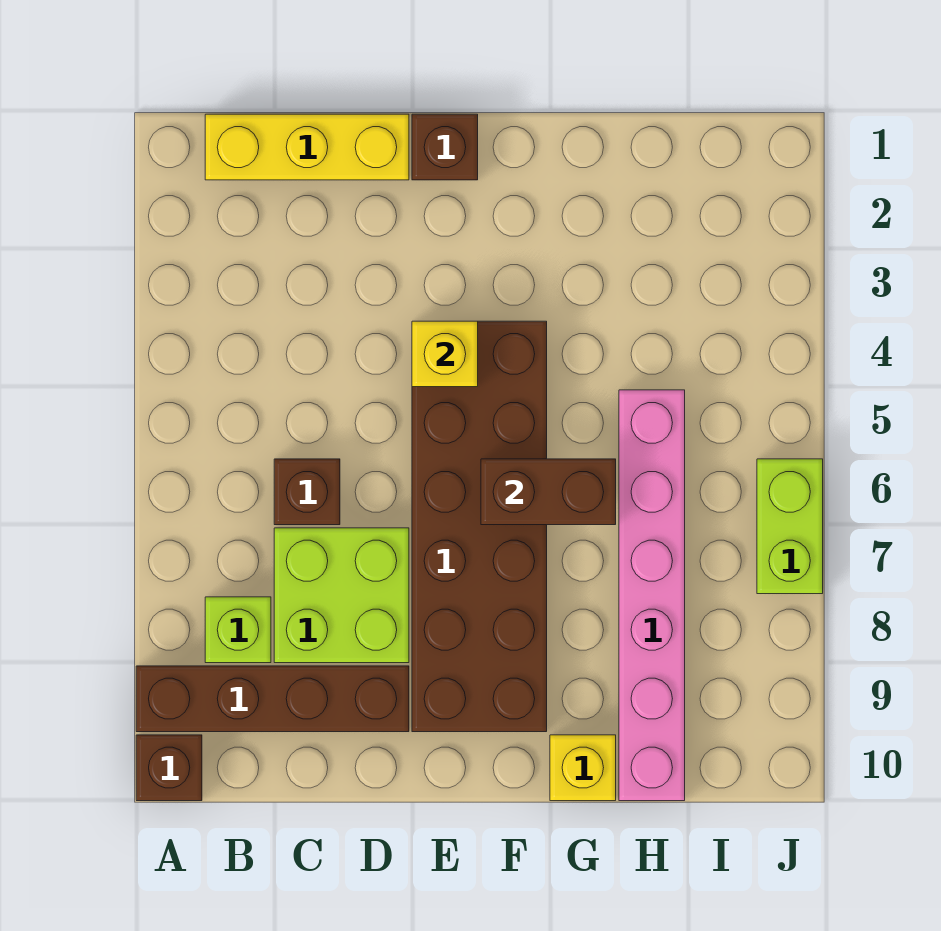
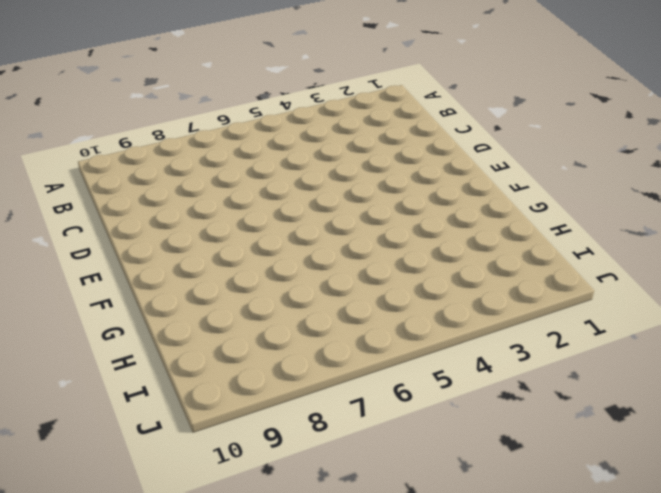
none -> brown brick A9:D9 level 1
none -> brown brick A10 level 1
none -> yellow brick B1:D1 level 1

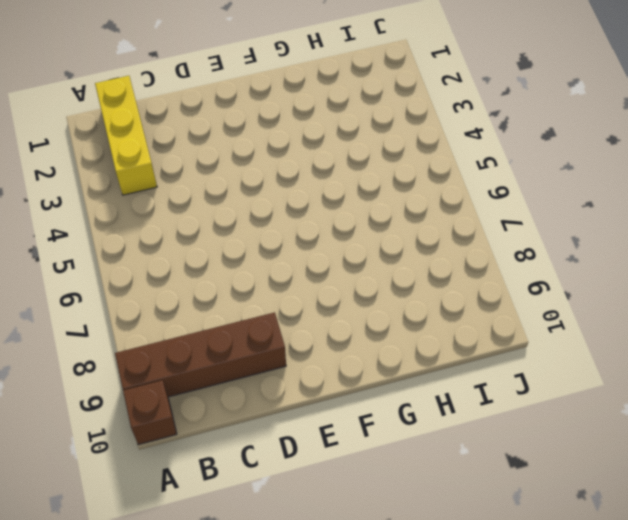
yellow brick B1:B3 level 1 -> yellow brick B1:D1 level 1
none -> lime brick B8 level 1
none -> brown brick C6 level 1
none -> lime brick C7:D8 level 1

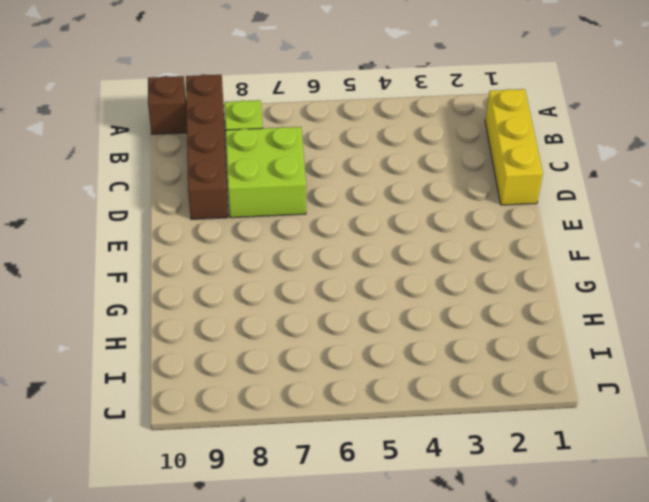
none -> brown brick C6 level 1
none -> brown brick E1 level 1
none -> brown brick E4:F9 level 1

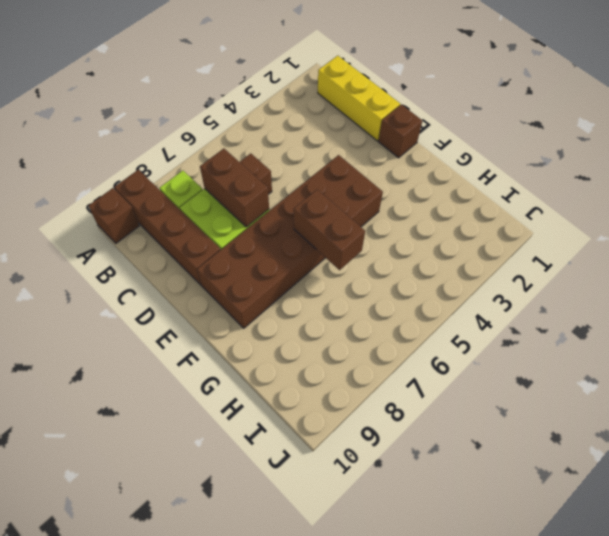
brown brick C7:D7 level 2 -> none
none -> yellow brick G10 level 1
none -> pink brick H5:H10 level 1
none -> lime brick J6:J7 level 1

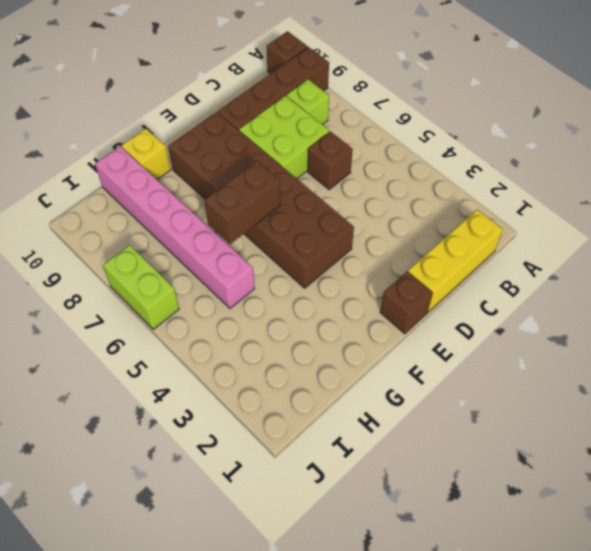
none -> yellow brick E4 level 2

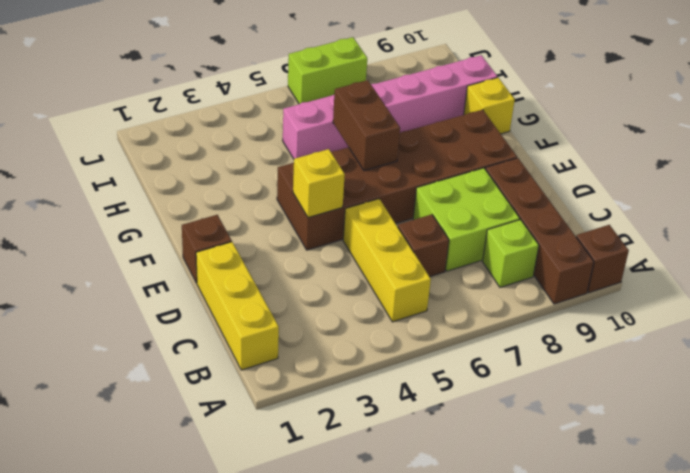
yellow brick B5:D5 level 1 -> none

